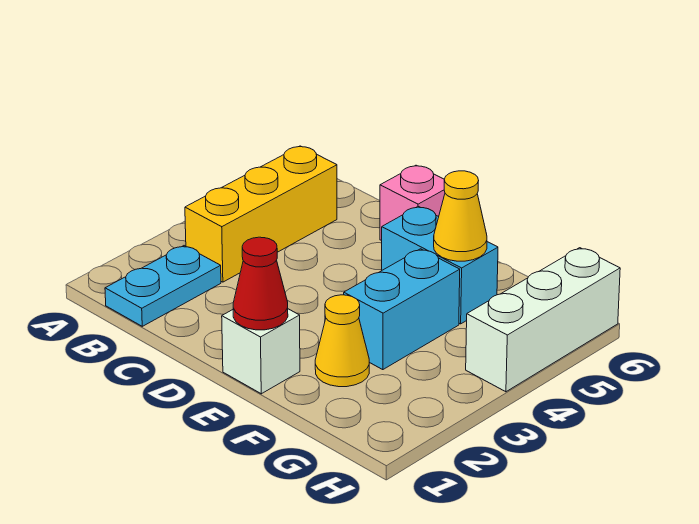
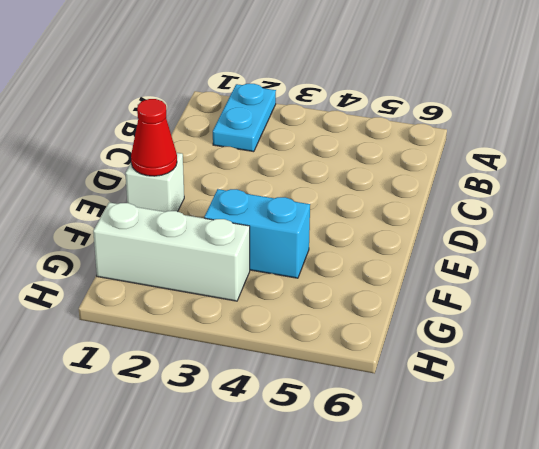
cyan plate A2:B2 level 1 -> cyan plate B1:B2 level 1
white brick G1:G3 level 1 -> white brick H4:H6 level 1
none -> yellow brick B3:B5 level 1
none -> pink brick D6 level 1

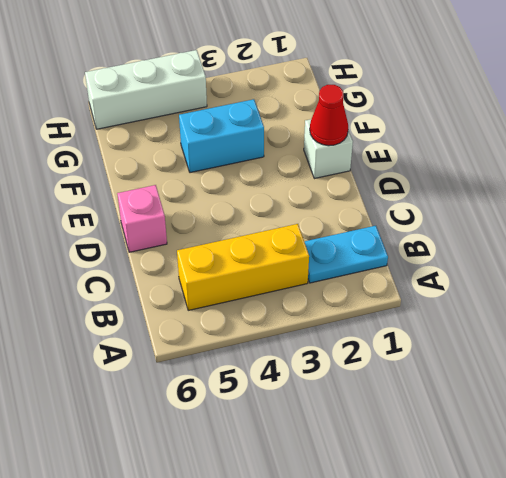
none -> cyan brick E5:F5 level 1
none -> yellow cone F2 level 1

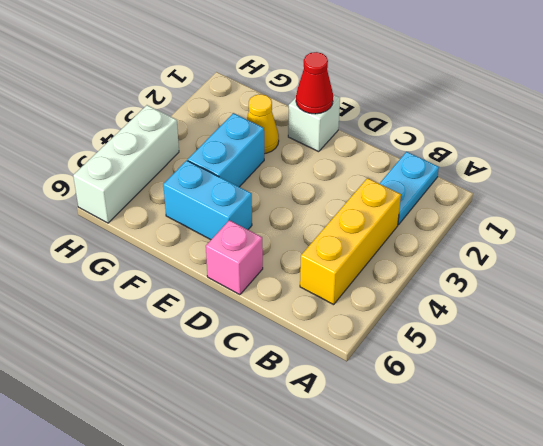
none -> yellow cone F5 level 2

